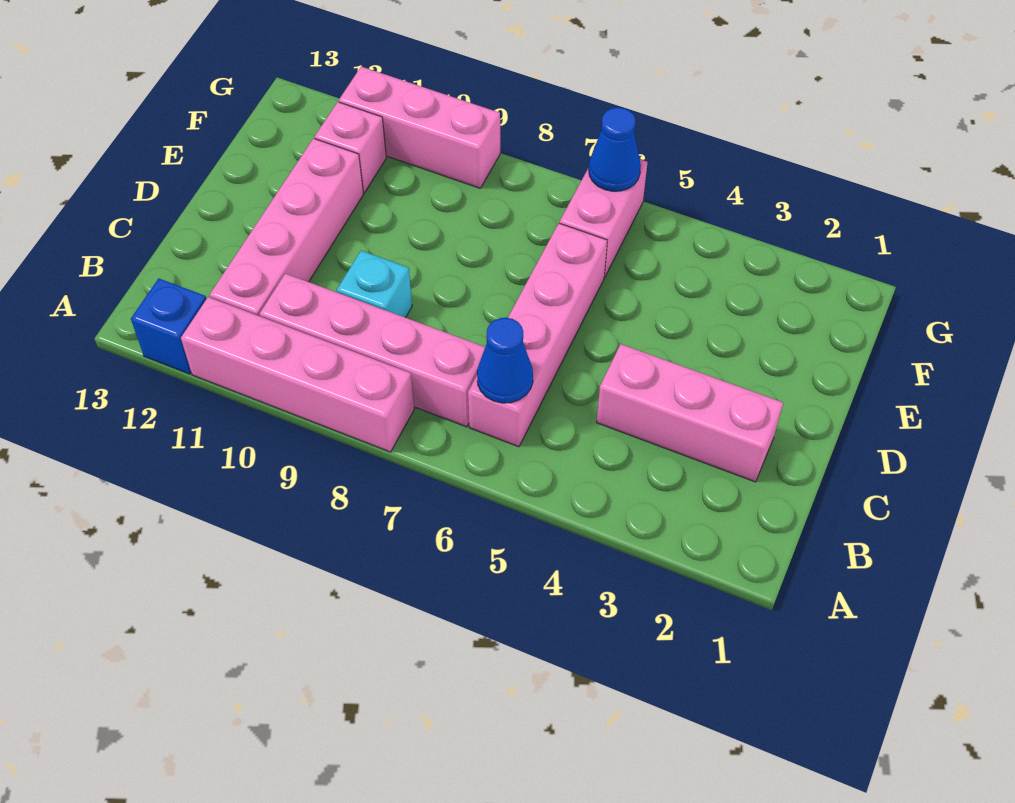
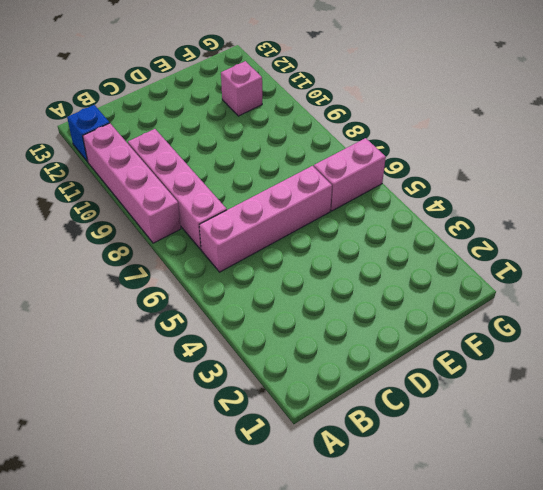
none -> pink brick B11:E11 level 1
none -> pink brick C2:C4 level 1
none -> cyan brick C9 level 1

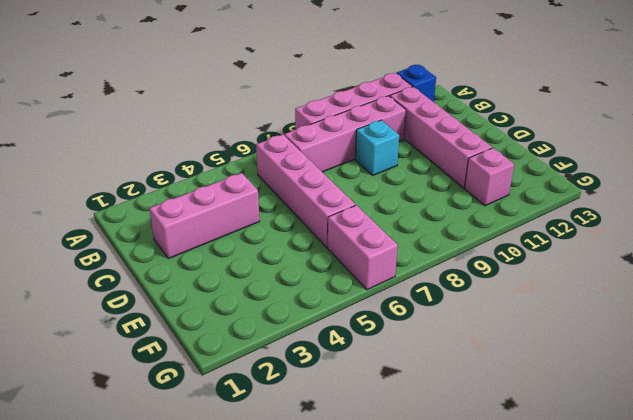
none -> pink brick G9:G11 level 1
none -> blue cone B6 level 2
none -> blue cone G6 level 2

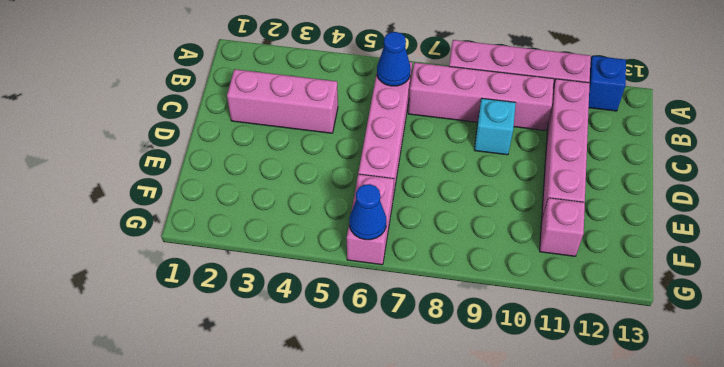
none -> pink brick G9:G11 level 1

